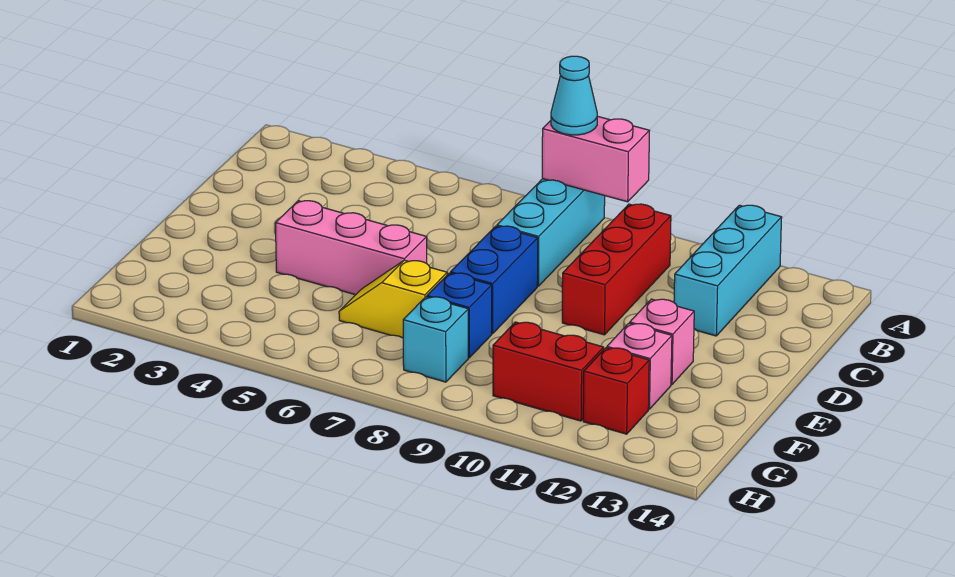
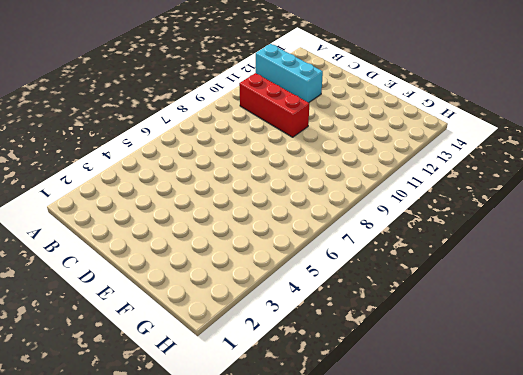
none -> cyan brick A8:C8 level 1
none -> blue brick D8:E8 level 1
none -> pink brick E4:E6 level 1

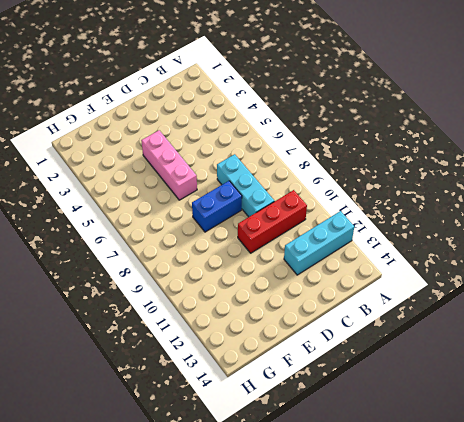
cyan brick C7:C9 level 1 -> cyan brick A8:C8 level 1
none -> pink brick E12 level 1
none -> yellow slope F6:F7 level 1 top 7
none -> blue brick F8 level 1

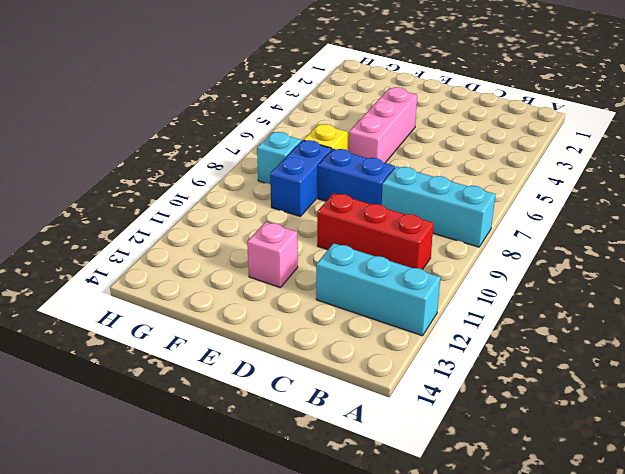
blue brick F8:F9 level 1 -> blue brick F8 level 1
none -> pink brick F12 level 1
none -> red brick G10:G11 level 1
none -> red brick G12 level 1

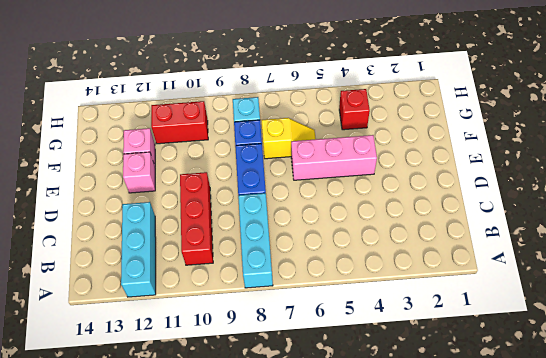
red brick G4 level 1 -> red brick G12 level 1
none -> pink brick A8:A9 level 2
none -> cyan cone A8 level 3

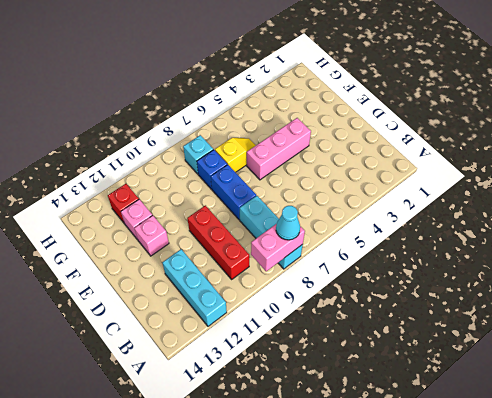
none -> red brick G10:G11 level 1

